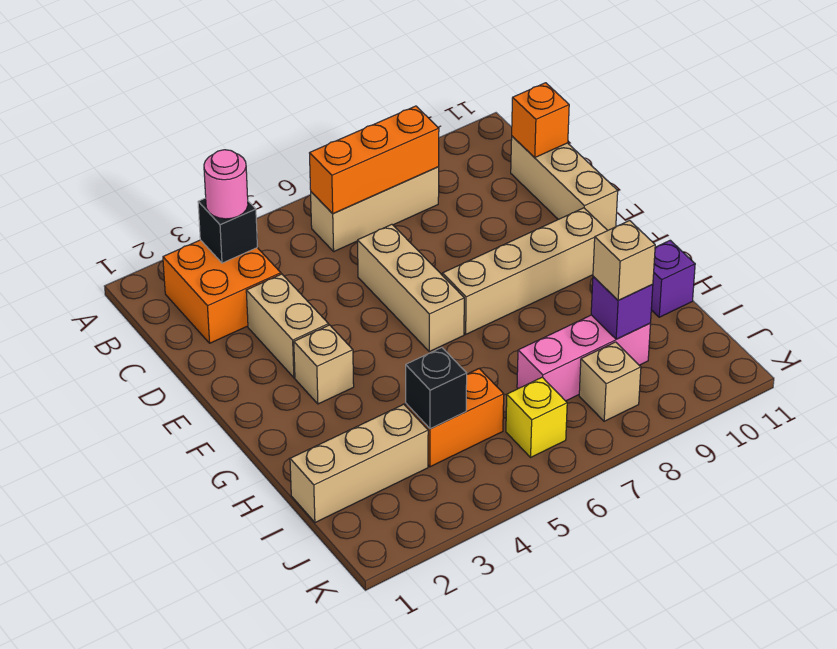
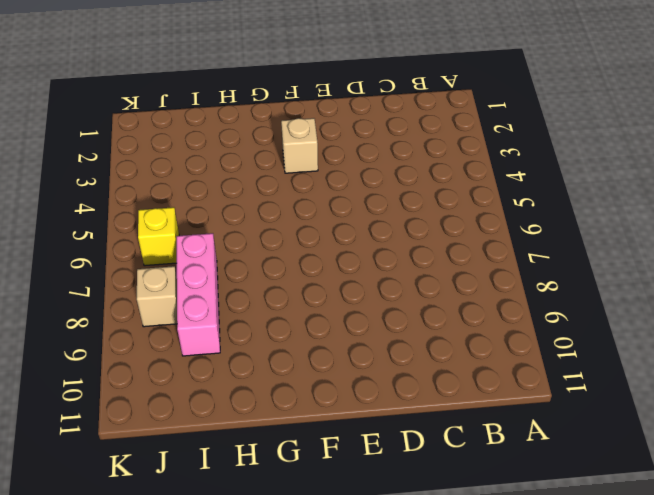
none -> orange brick B2:C3 level 1
none -> tan brick B6:B8 level 1
none -> tan brick C11:E11 level 1

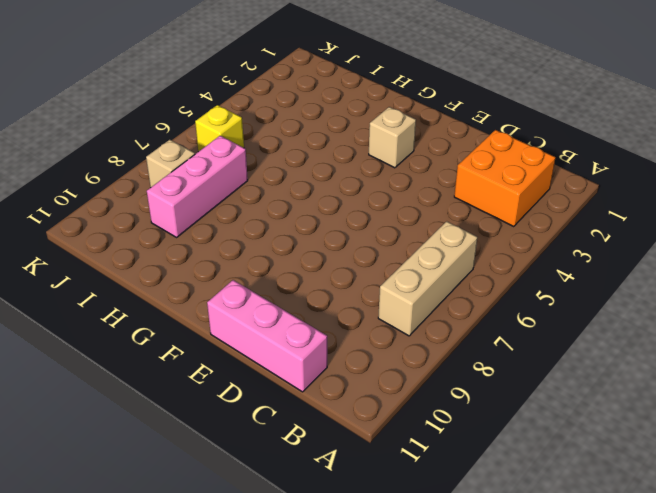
pink brick C11:E11 level 1 -> tan brick C11:E11 level 1
none -> tan brick D3:E3 level 1
none -> tan brick D6:F6 level 1
none -> tan brick F7:F10 level 1

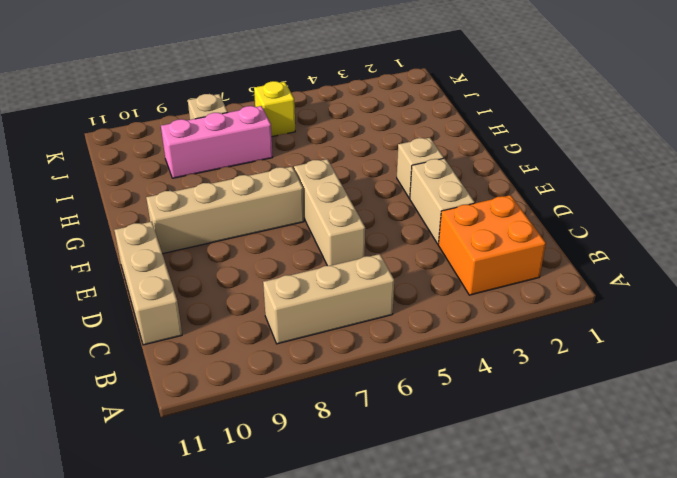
none -> purple brick H11 level 1
none -> tan brick I1:I3 level 1
none -> orange brick I4:I5 level 1

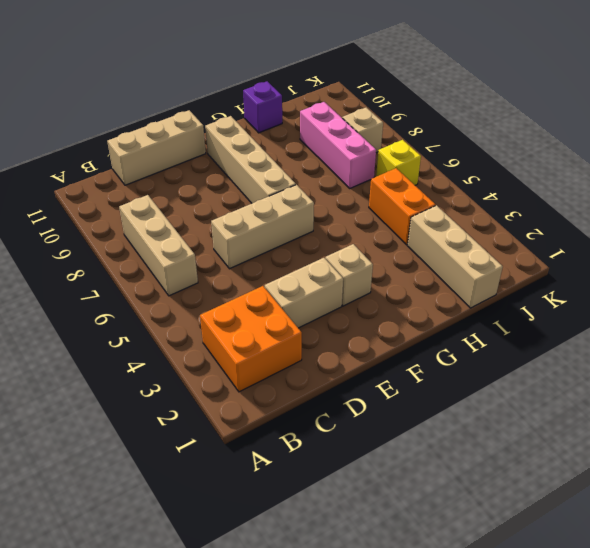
none -> black brick B3 level 2
none -> orange brick B6:B8 level 2
none -> orange brick C11 level 2

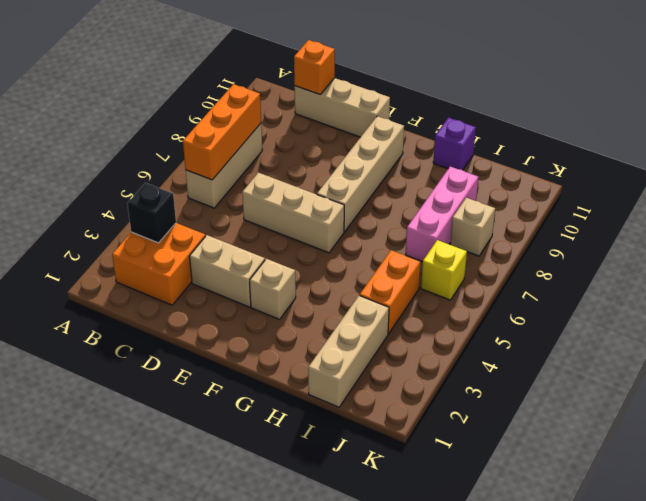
none -> black brick I4 level 2
none -> purple brick I9 level 2
none -> pink round brick B3 level 3

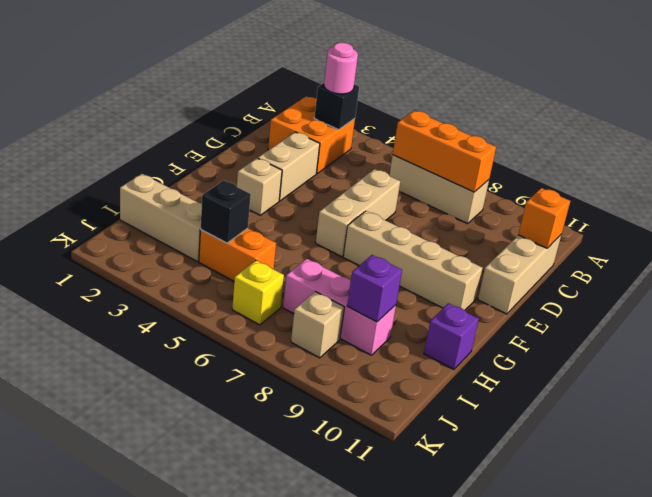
none -> tan brick I9 level 3

